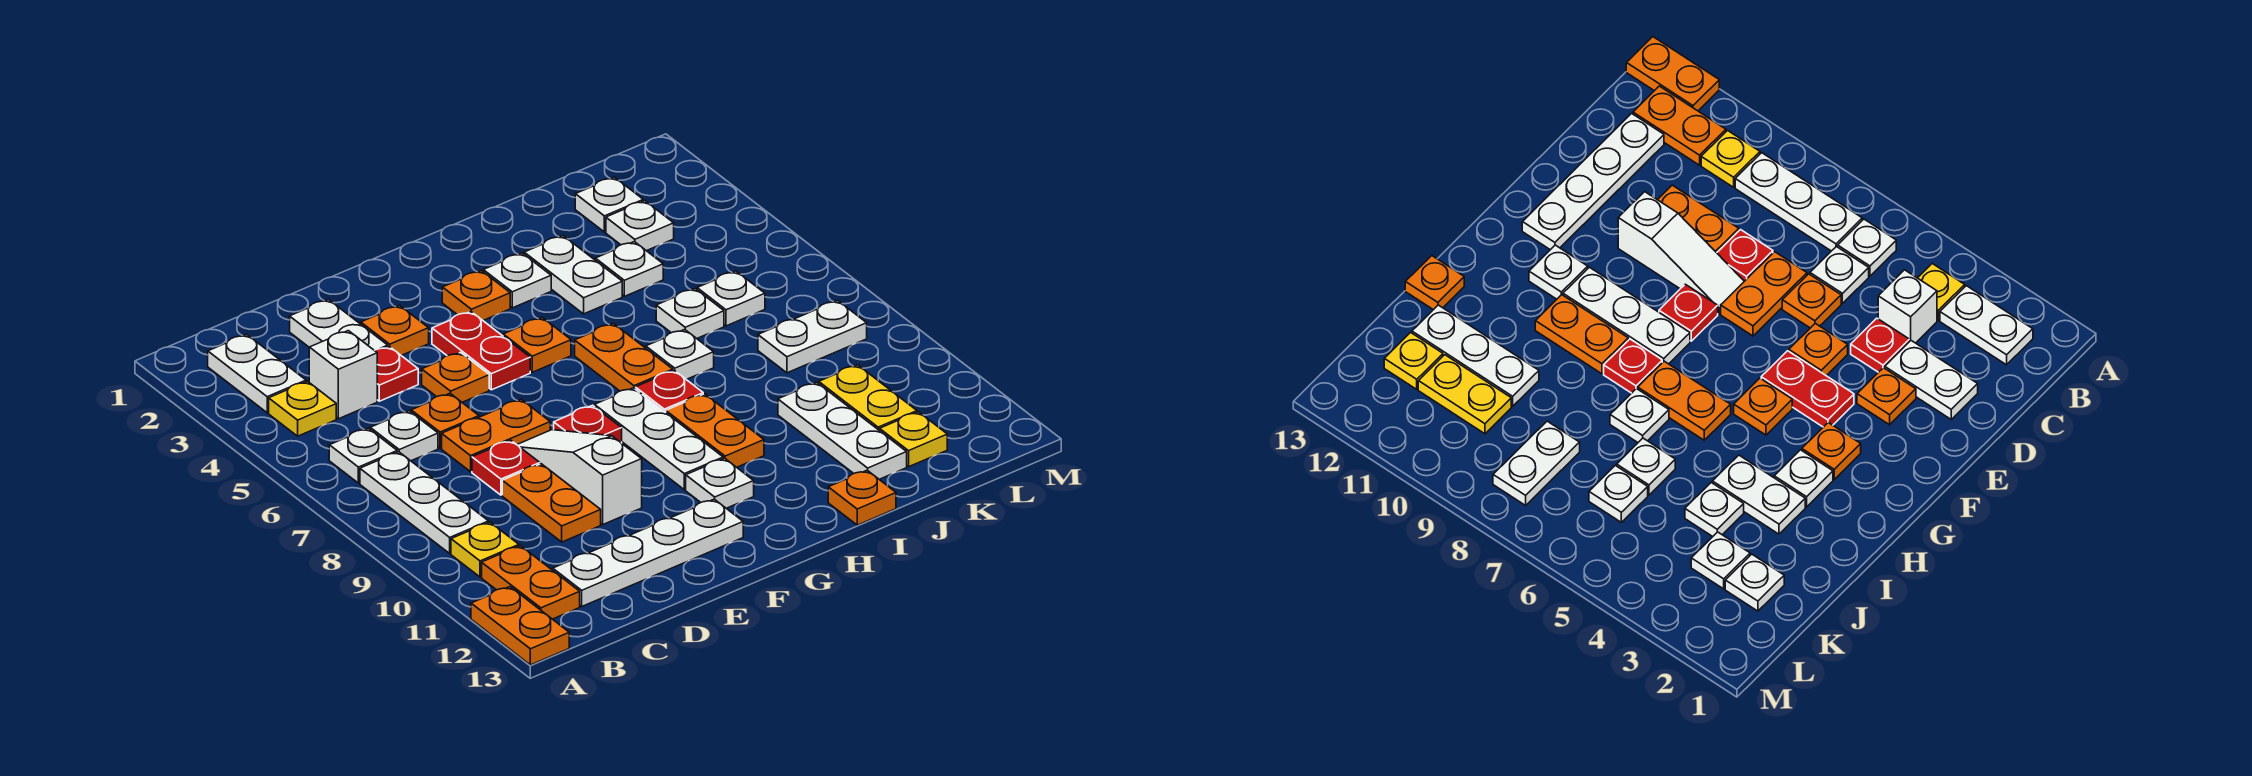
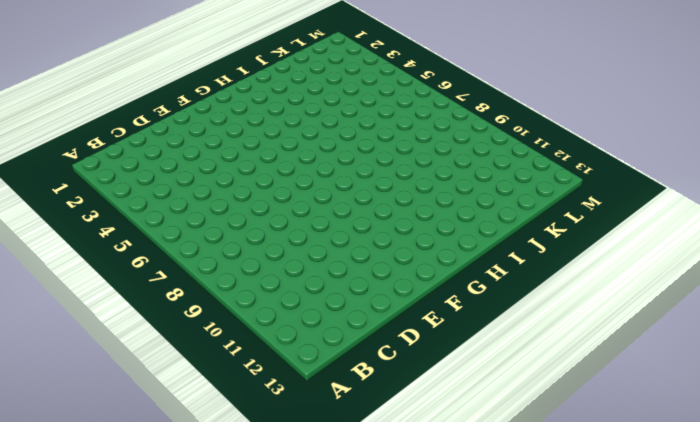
none -> orange plate A12:A13 level 1
none -> white plate B2:B3 level 1
none -> yellow plate B4 level 1
none -> white plate B6 level 1

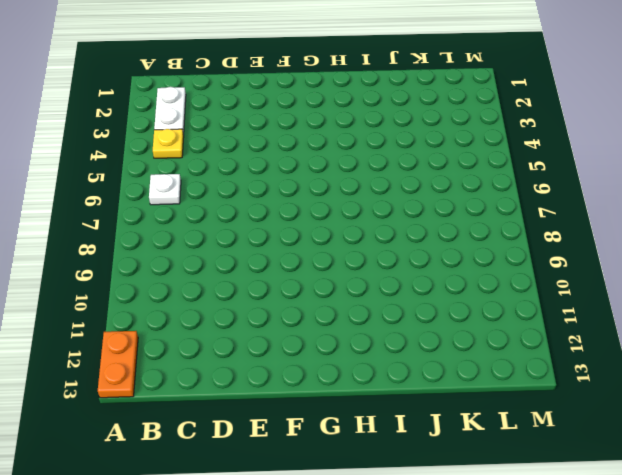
none -> white plate B7:B9 level 1
none -> yellow plate B10 level 1
none -> orange plate B11:B12 level 1
none -> white brick C4 level 1

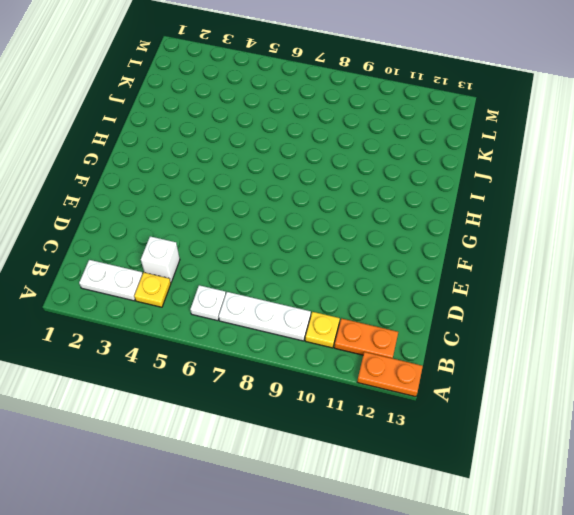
none -> white plate C6 level 1
none -> white plate C12:F12 level 1
none -> white plate D2:D3 level 1
none -> red plate D4 level 1

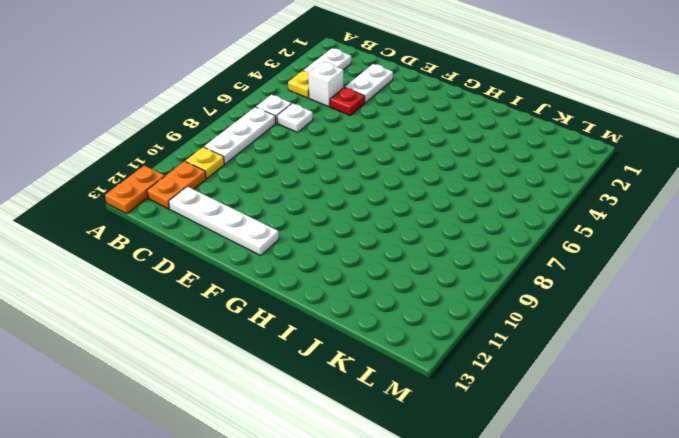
none -> orange plate D6 level 1
none -> orange plate D7:E7 level 1
none -> red plate D8 level 1
none -> orange plate D9:D10 level 1

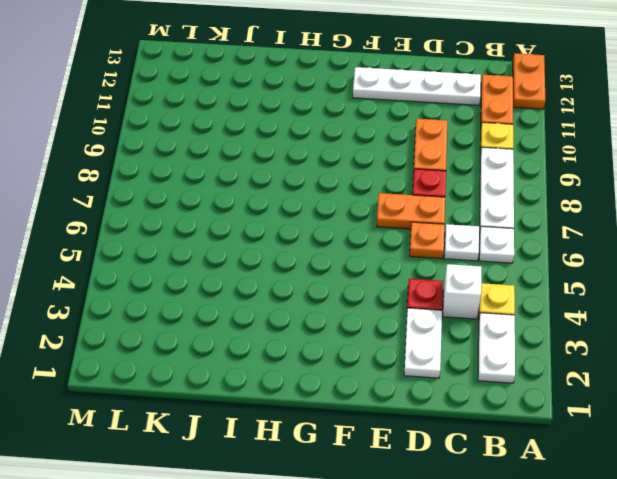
none -> orange plate E3 level 1
none -> orange plate E5 level 1
none -> white slope E8:E10 level 1 top 10
none -> red plate F4:F5 level 1

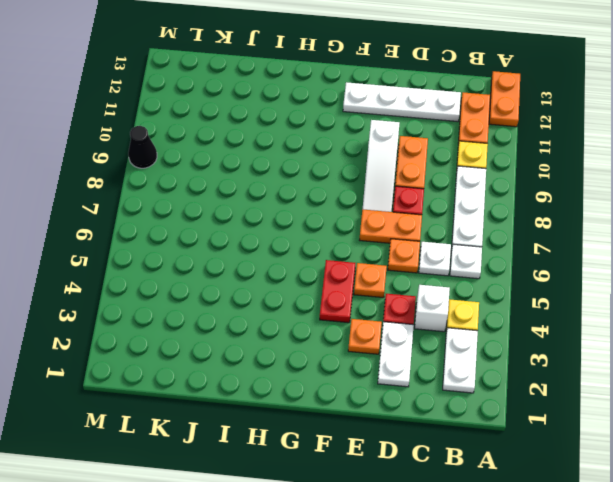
black cone M9 level 1 -> none
none -> red plate F8 level 1
none -> orange plate G3 level 1
none -> orange plate G5 level 1
none -> white plate G8:G10 level 1

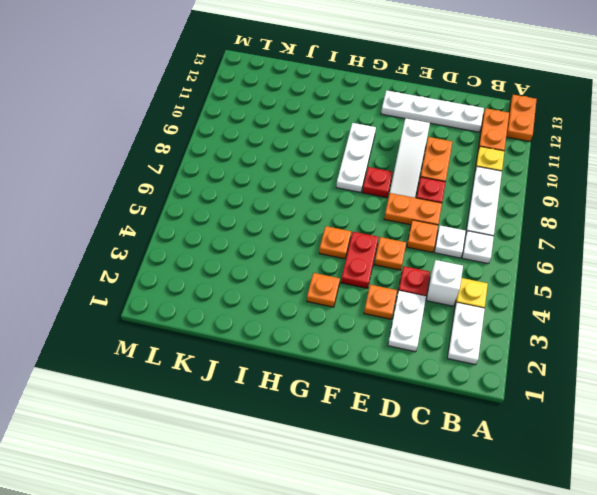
none -> white plate G11 level 1
none -> white plate H3 level 1
none -> orange plate H6:H7 level 1
none -> red plate H8 level 1

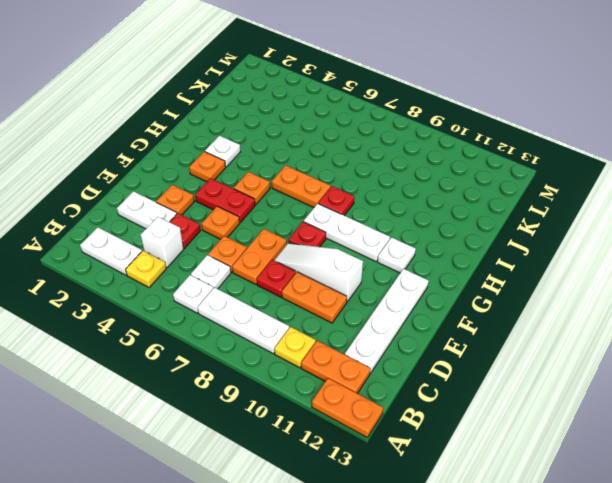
none -> orange plate H9:H10 level 1
none -> white plate I3:I4 level 1
none -> white plate I7 level 1
none -> orange plate I13 level 1

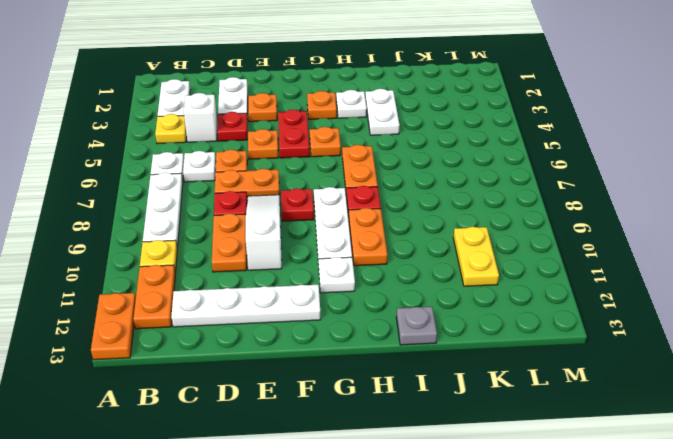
grey plate I13 level 1 -> orange plate I13 level 1
none -> white plate I7 level 1
none -> white plate J4 level 1
none -> white plate J6 level 1
none -> white plate J10:J12 level 1

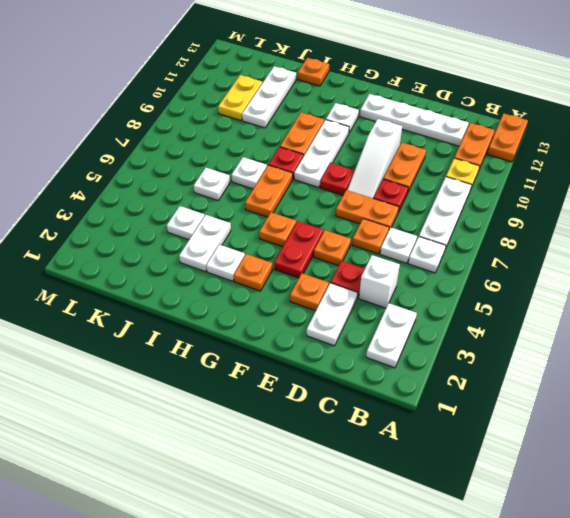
none -> yellow plate B4 level 1
none -> white plate K2 level 1
none -> white plate K3 level 1
none -> white plate K6 level 1

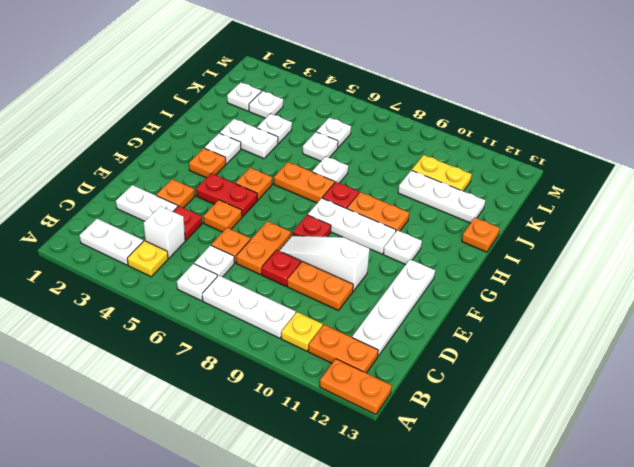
none -> white plate K8:L8 level 1
none -> yellow plate K12 level 1

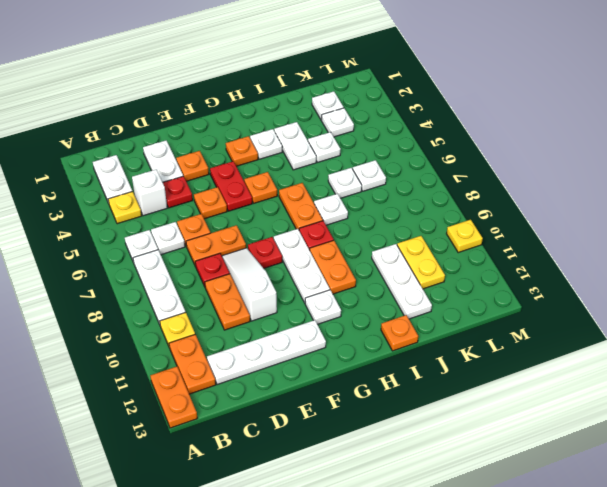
yellow plate M10 level 1 -> yellow plate K12 level 1
none -> white plate K8:L8 level 1

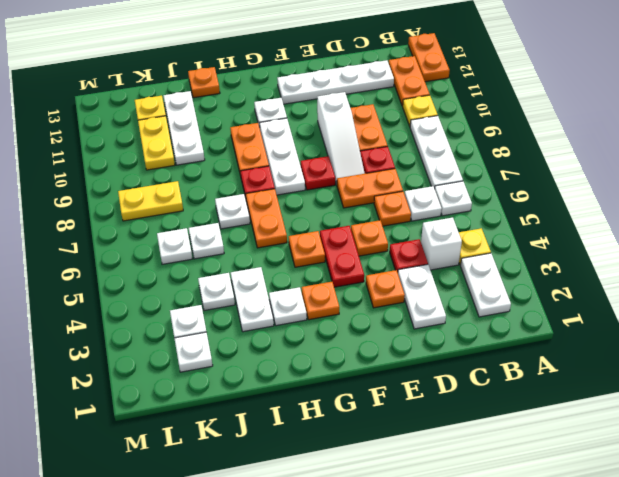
yellow plate K8:L8 level 1 -> white plate K8:L8 level 1

